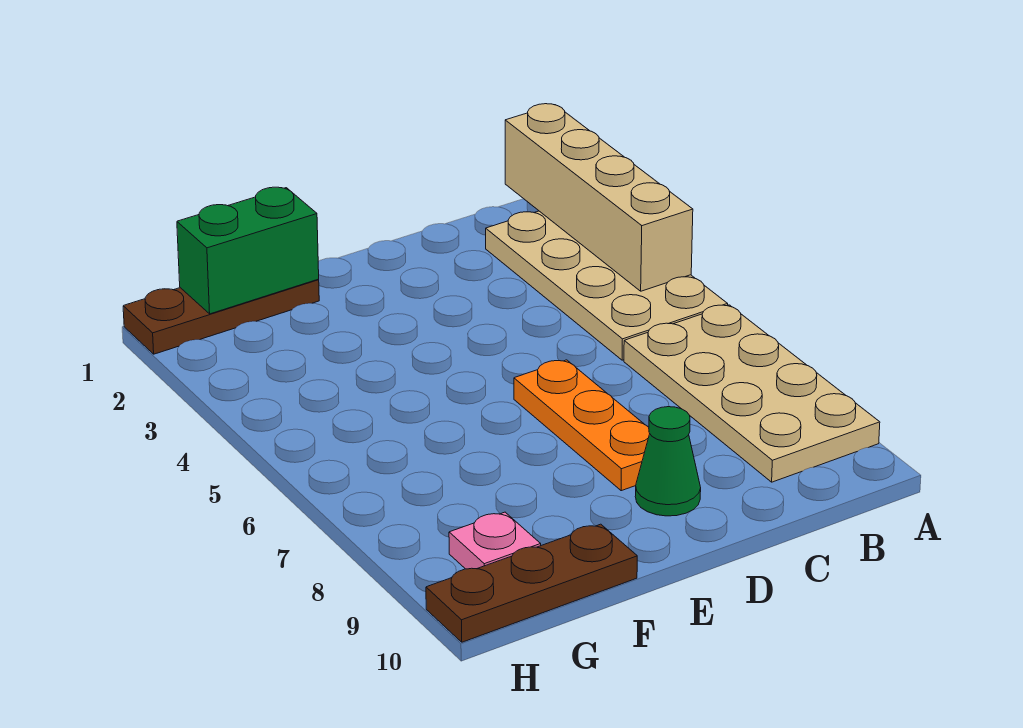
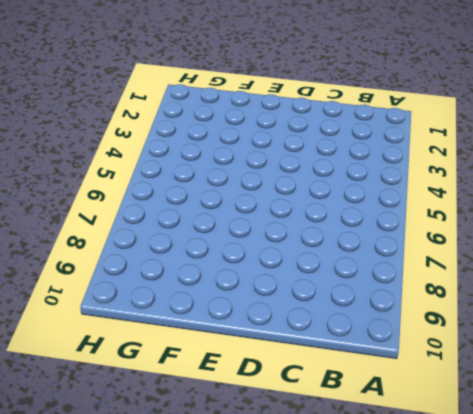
none -> tan plate A2:B5 level 1
none -> tan plate A6:B9 level 1

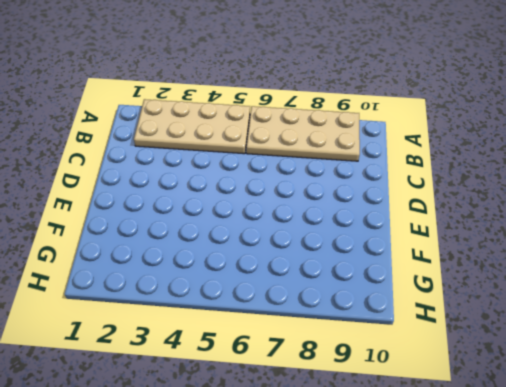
none -> orange plate D6:D8 level 1
none -> green cone D9 level 1

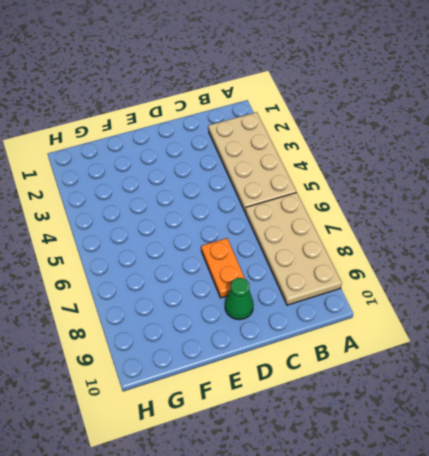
orange plate D7:D8 level 1 -> orange plate D6:D8 level 1
none -> brown plate F1:H1 level 1
none -> brown plate F10:H10 level 1

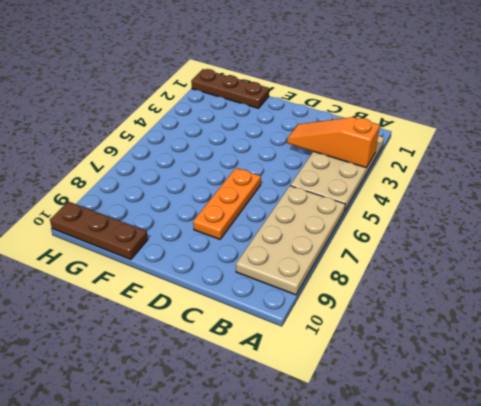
orange slope A3:C3 level 2 top A -> tan brick A1:A4 level 2
none -> green cone D9 level 1
none -> pink plate G9 level 1

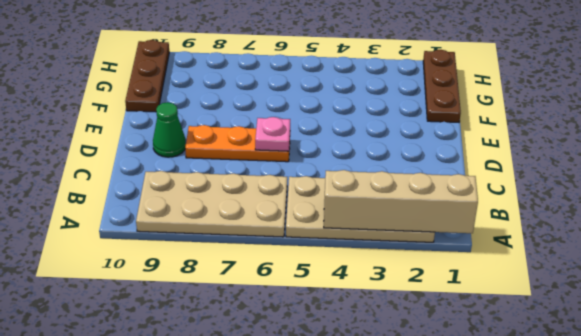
pink plate D6 level 2 -> pink plate G9 level 1
none -> green brick F1:G1 level 2

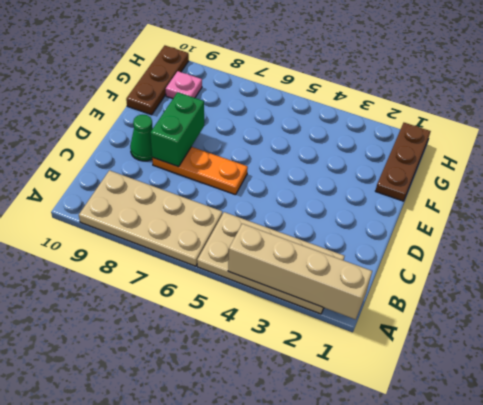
green brick D8:E8 level 2 -> green brick F1:G1 level 2

